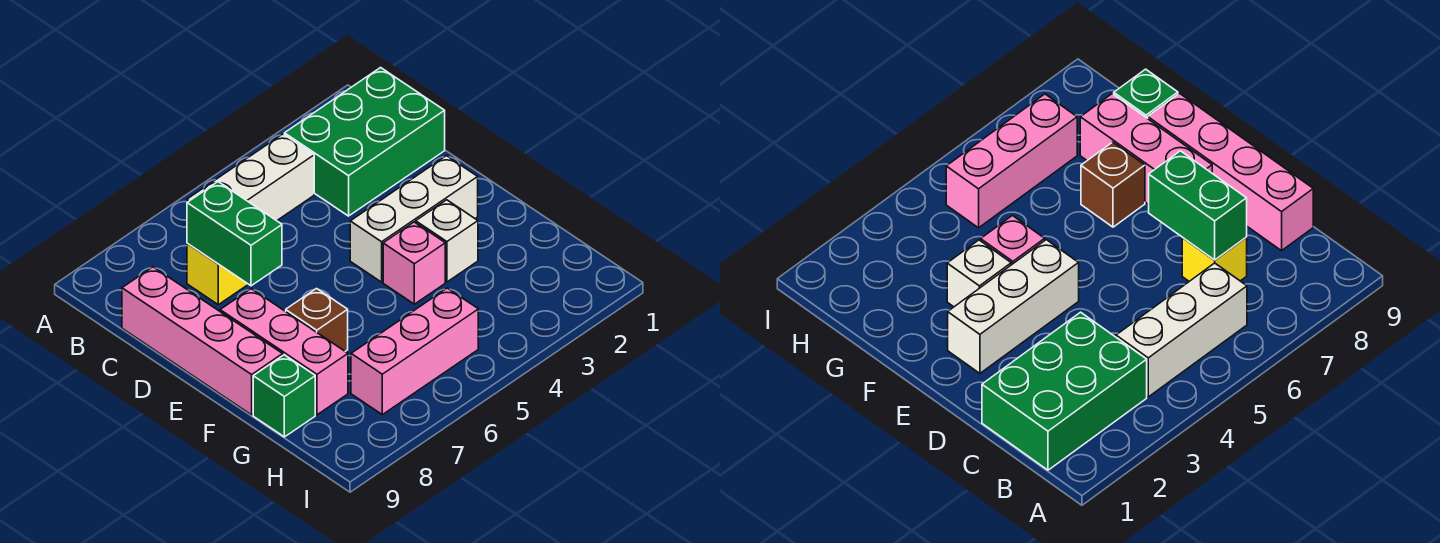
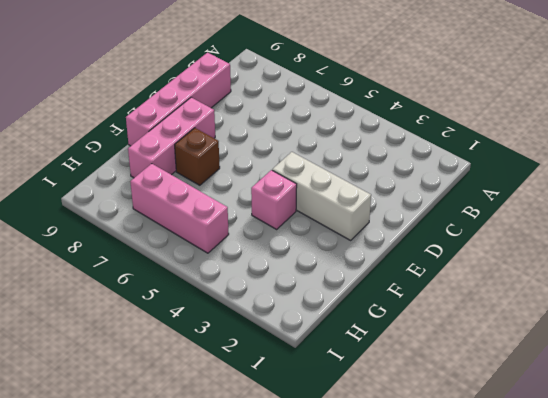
none -> green brick B1:C3 level 1
none -> white brick B4:B6 level 1
none -> yellow brick C7 level 1

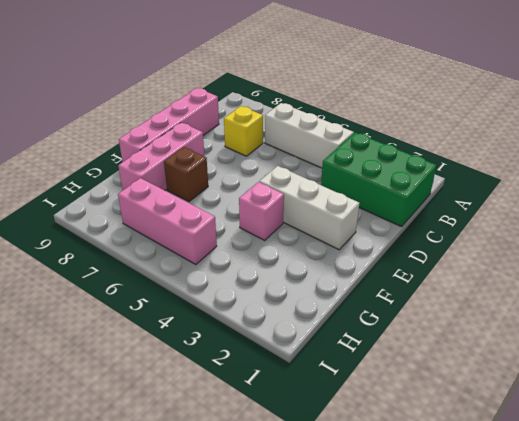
none -> white brick F3 level 1
none -> green brick G9 level 1
none -> green brick C7:D7 level 2

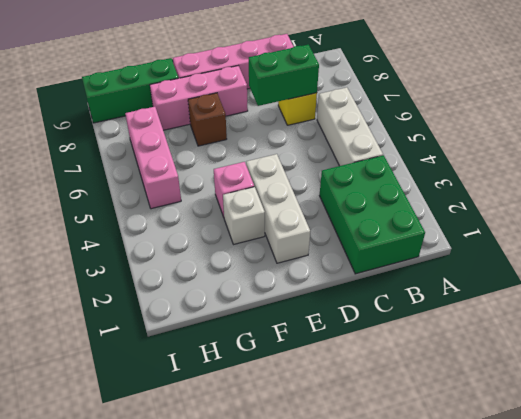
green brick G9:I9 level 1 -> green brick G9 level 1

